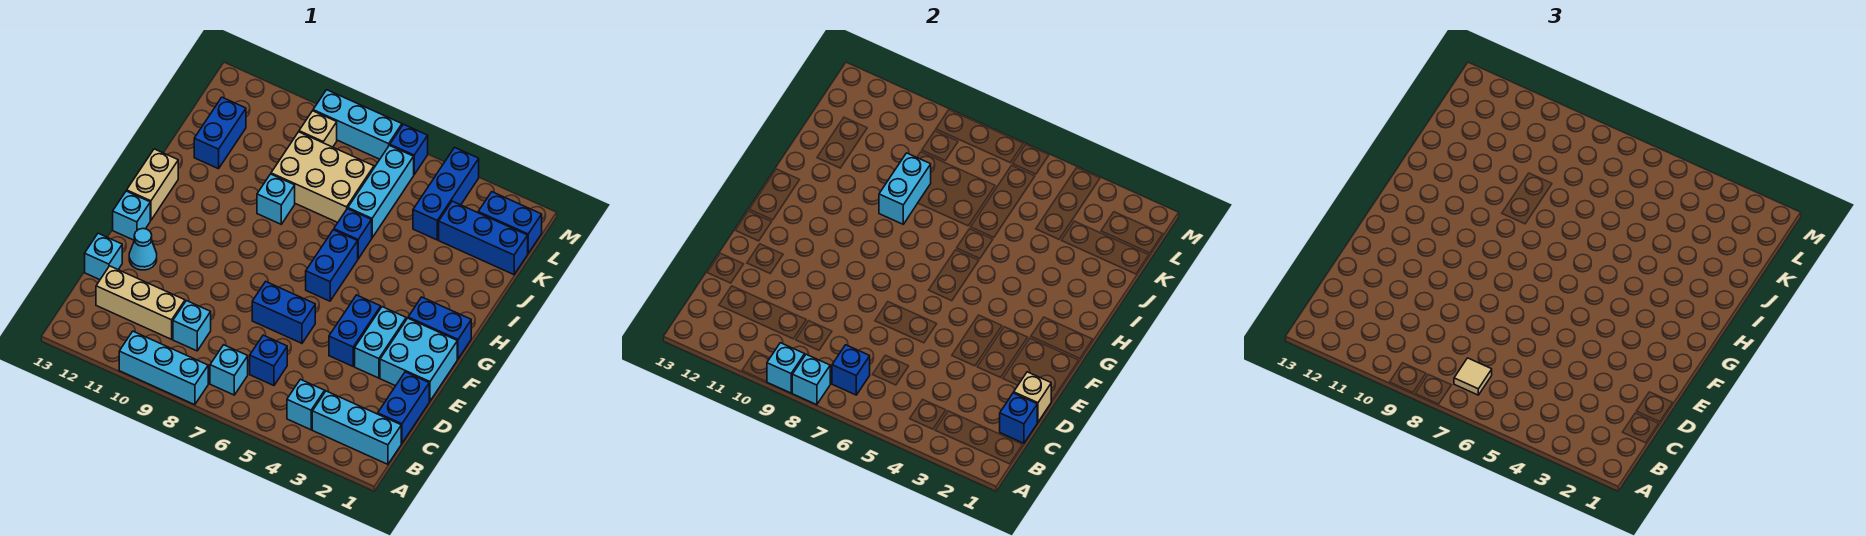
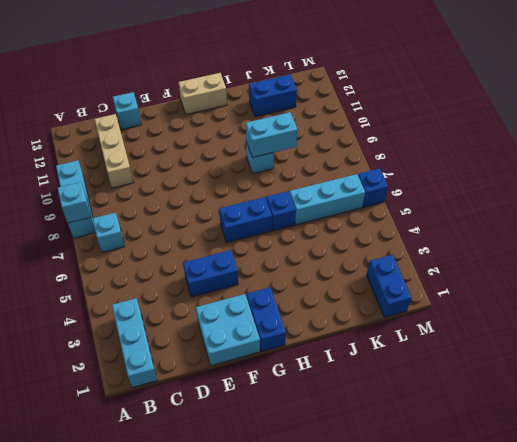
none -> cyan brick B4 level 1
none -> blue brick C1:D1 level 1
none -> blue brick C6 level 1
none -> cyan brick C9 level 1

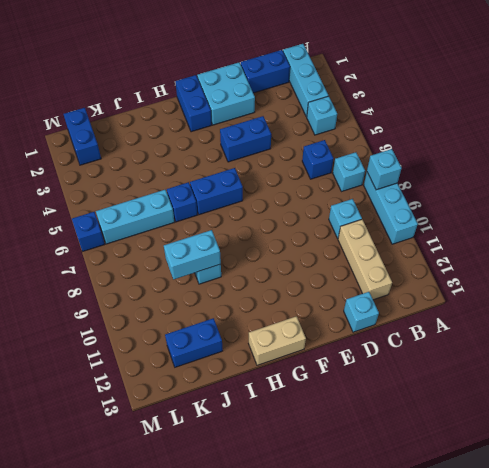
none -> cyan brick E3:F3 level 1
none -> blue brick E6:E7 level 1
none -> cyan cone E12 level 1
none -> cyan brick F13 level 1

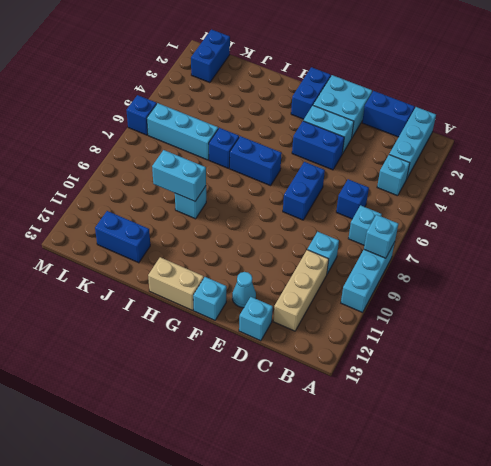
none -> tan brick J7:K9 level 1
none -> blue brick K1:K3 level 1
none -> blue brick K4:M4 level 1
none -> tan brick L9 level 1

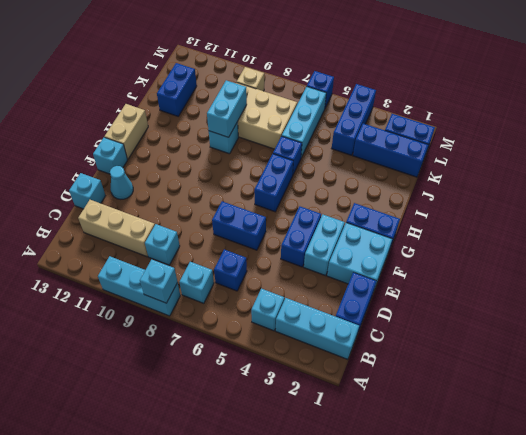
none -> cyan brick M7:M9 level 1
none -> cyan brick A9 level 2
none -> blue brick B7 level 2
none -> blue brick C1 level 2

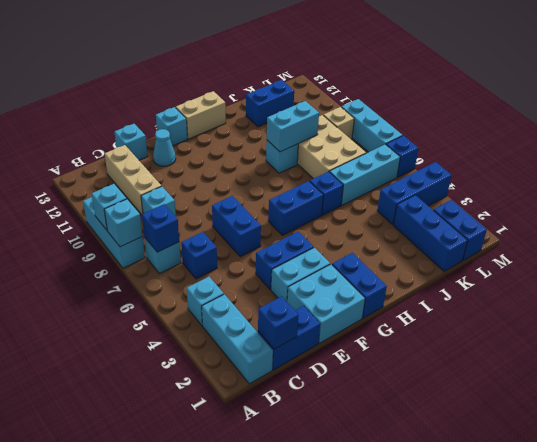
none -> tan brick D1 level 2
none -> tan tile B7 level 3

